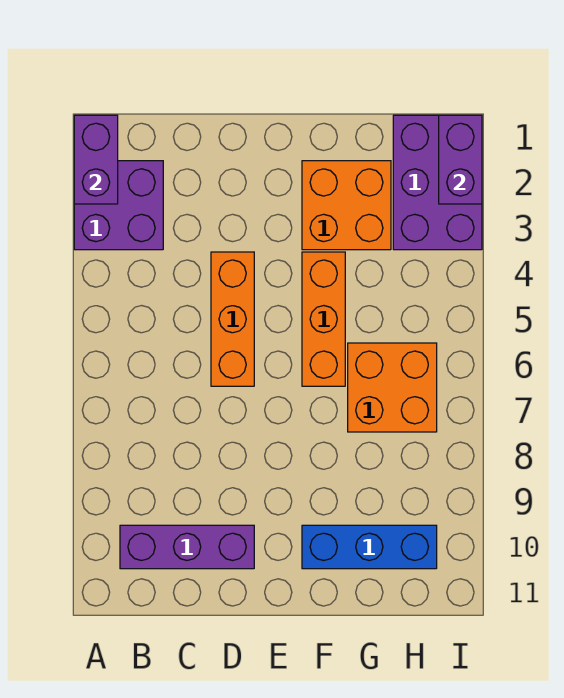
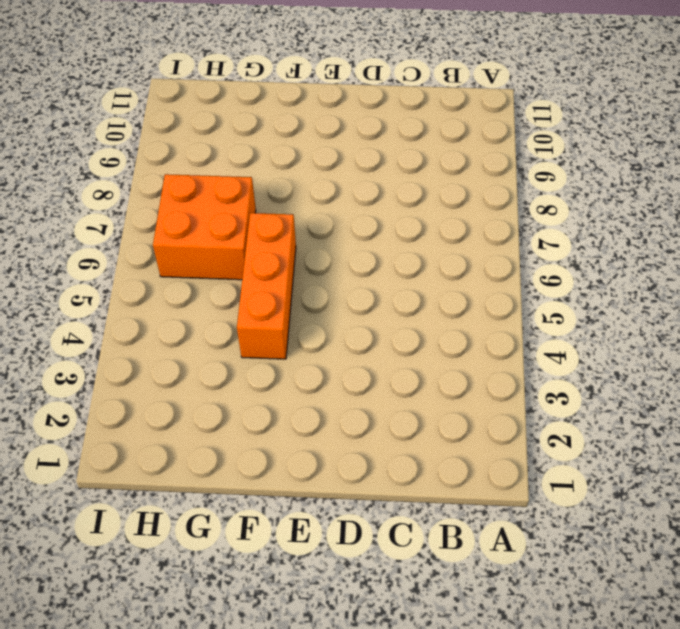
none -> purple brick A2:B3 level 1
none -> purple brick B10:D10 level 1

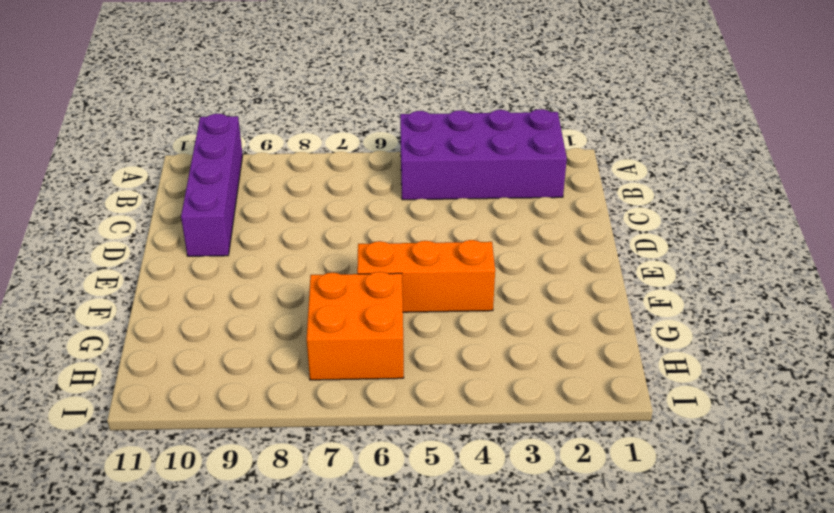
purple brick A2:B5 level 1 -> purple brick A2:B3 level 1
purple brick A10:D10 level 1 -> purple brick B10:D10 level 1
none -> orange brick D4:D6 level 1
none -> orange brick F2:G3 level 1

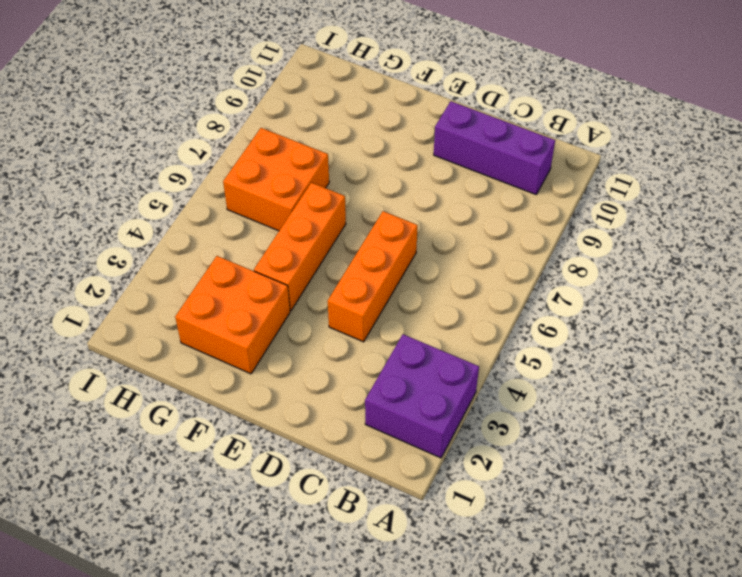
none -> blue brick F10:H10 level 1
none -> purple brick H1:I3 level 1

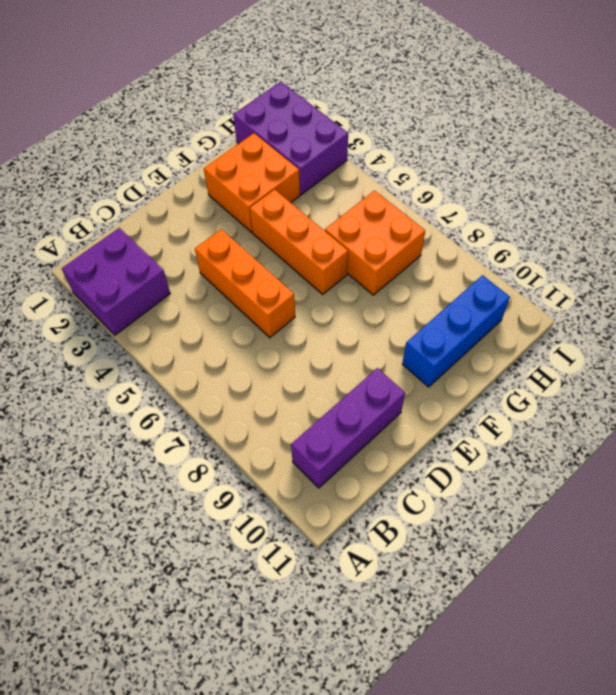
none -> purple brick A1:A2 level 2
none -> purple brick I1:I2 level 2

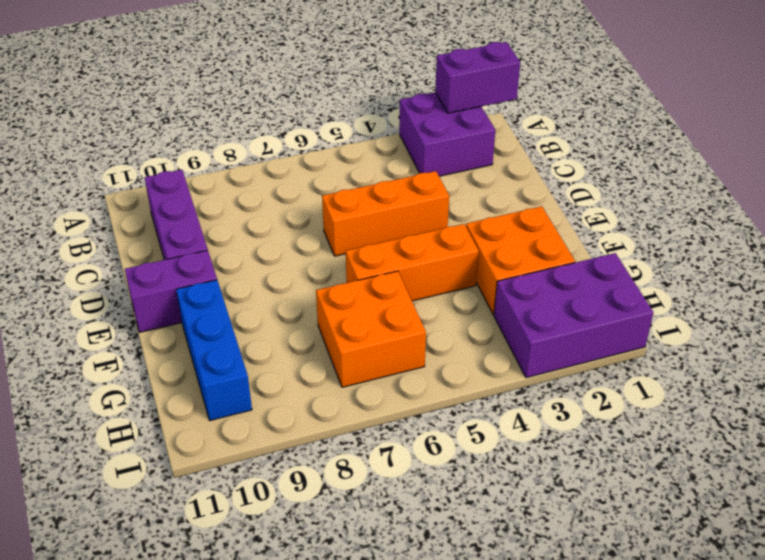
purple brick E10:E11 level 1 -> purple brick I1:I2 level 2

